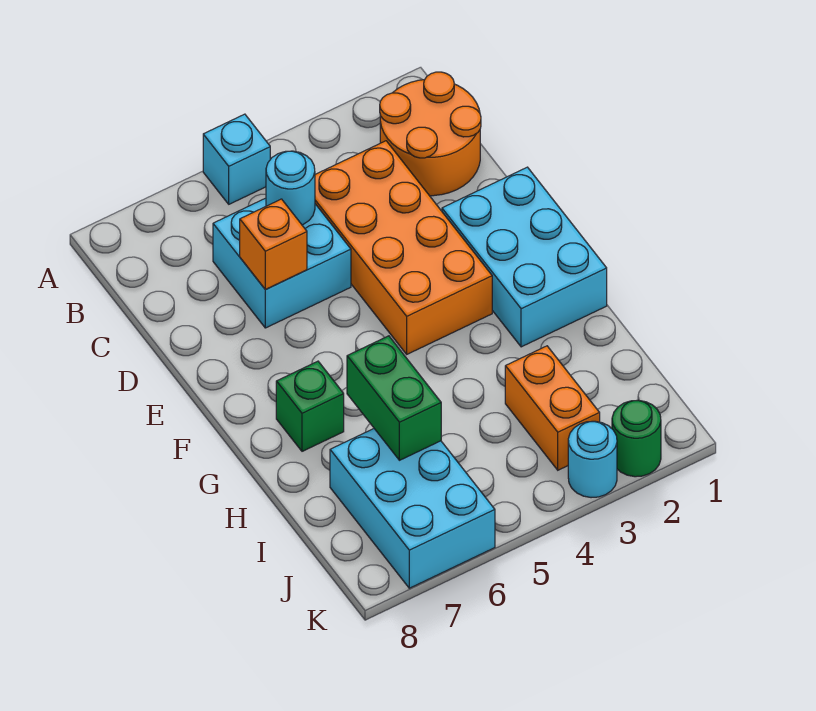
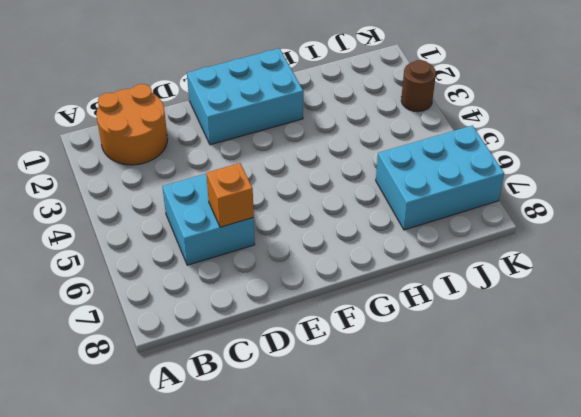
brown round brick K3 level 1 -> cyan round brick K3 level 1
none -> cyan brick A5 level 1
none -> orange brick C3:F4 level 1
none -> green brick G7 level 1

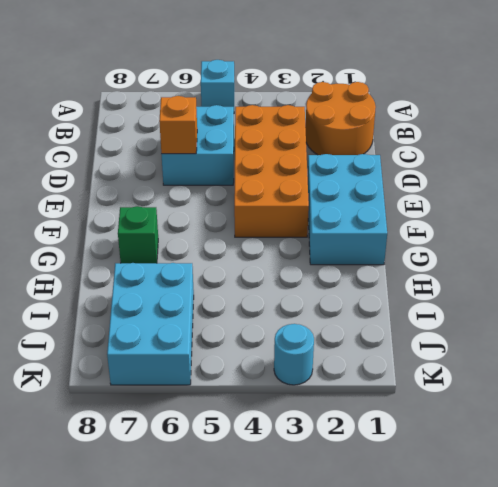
none -> orange brick I3:J3 level 1
none -> green round brick K2 level 1
none -> cyan round brick C5 level 2

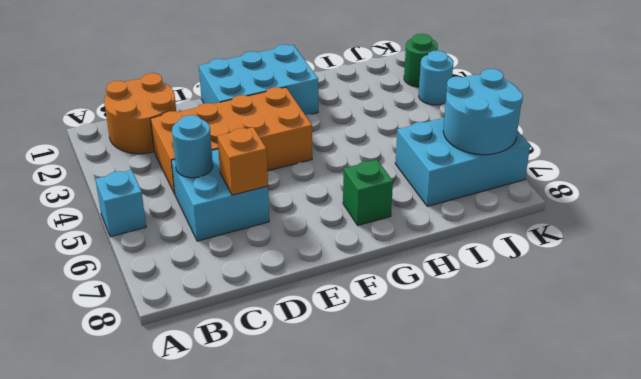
cyan round brick J6:K7 level 2 -> none
none -> orange brick I3:J3 level 1
none -> green brick H6:I6 level 2

